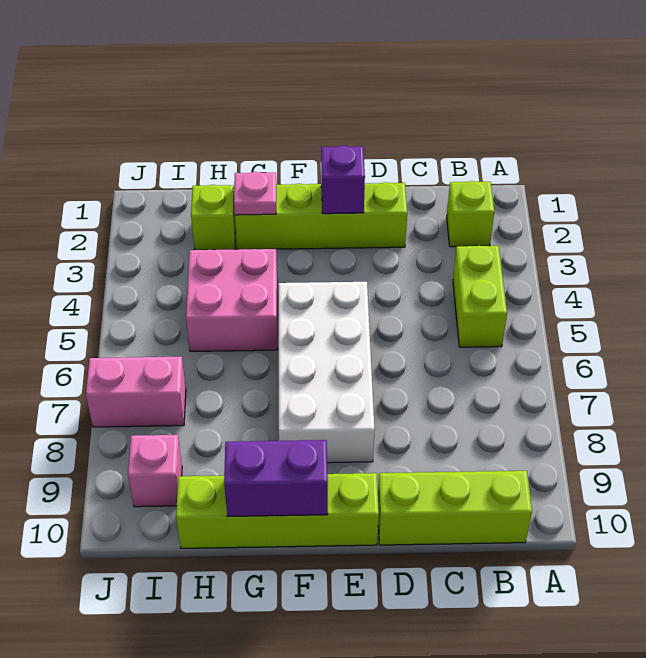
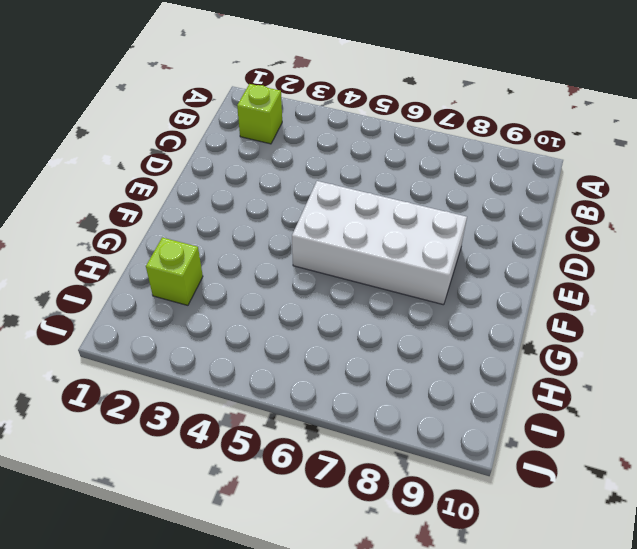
none -> lime brick B4:B5 level 1
none -> lime brick B10:D10 level 1
none -> lime brick D2:G2 level 1

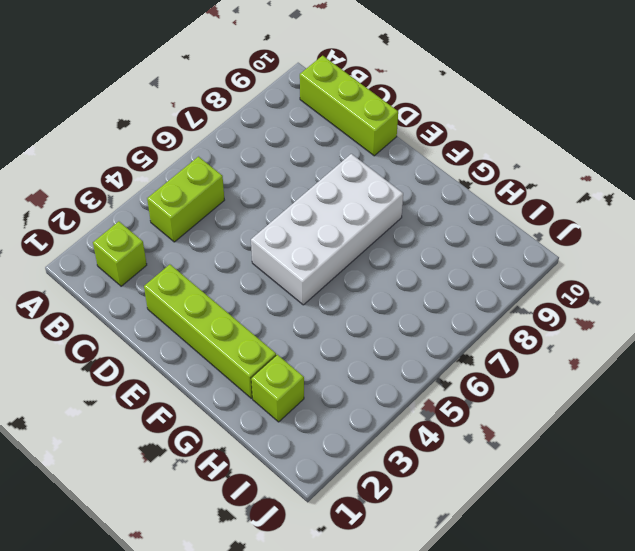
none -> lime brick E10:H10 level 1
none -> pink brick G4:H5 level 1
none -> pink brick I7:J7 level 1

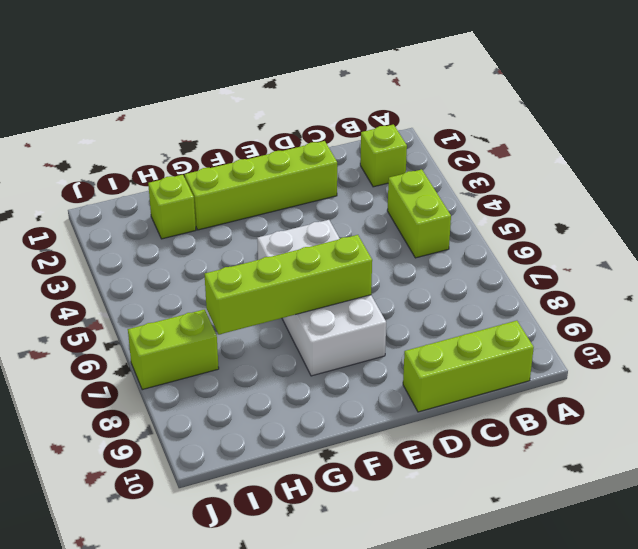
lime brick E7:H7 level 2 -> lime brick E10:H10 level 1
lime brick I7:J7 level 1 -> pink brick I7:J7 level 1
none -> pink brick G4:H5 level 1
none -> pink brick I9 level 1
none -> purple brick E2 level 2

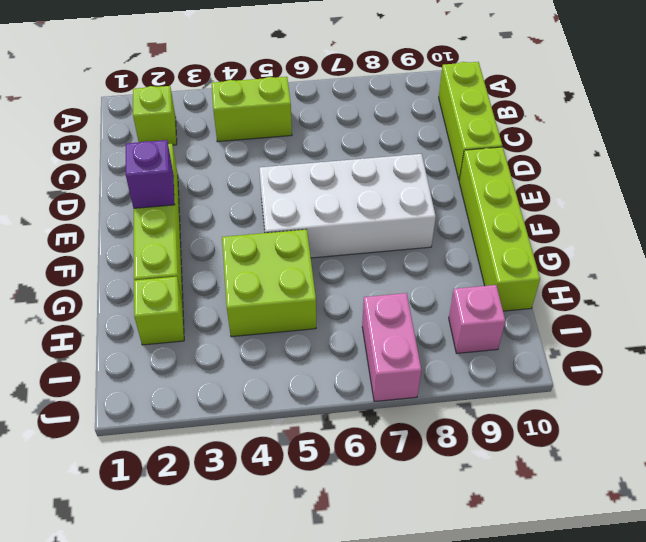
lime brick G4:H5 level 1 -> pink brick G4:H5 level 1
none -> purple brick F10:G10 level 2
none -> pink plate G2 level 2

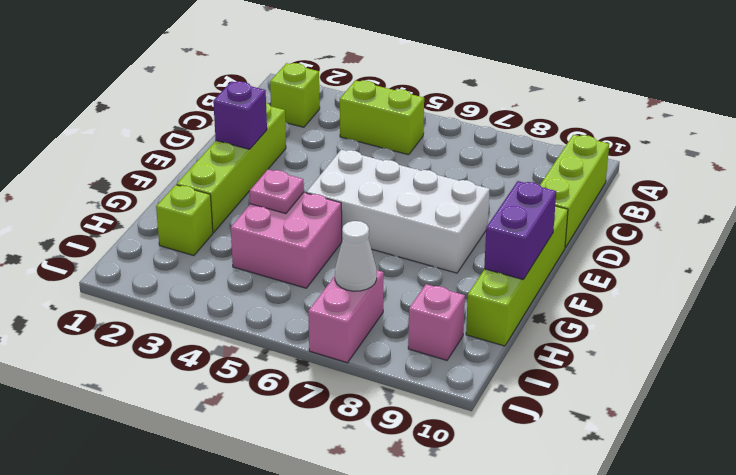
pink plate G4 level 2 -> pink plate G2 level 2
white cone I7 level 2 -> none

